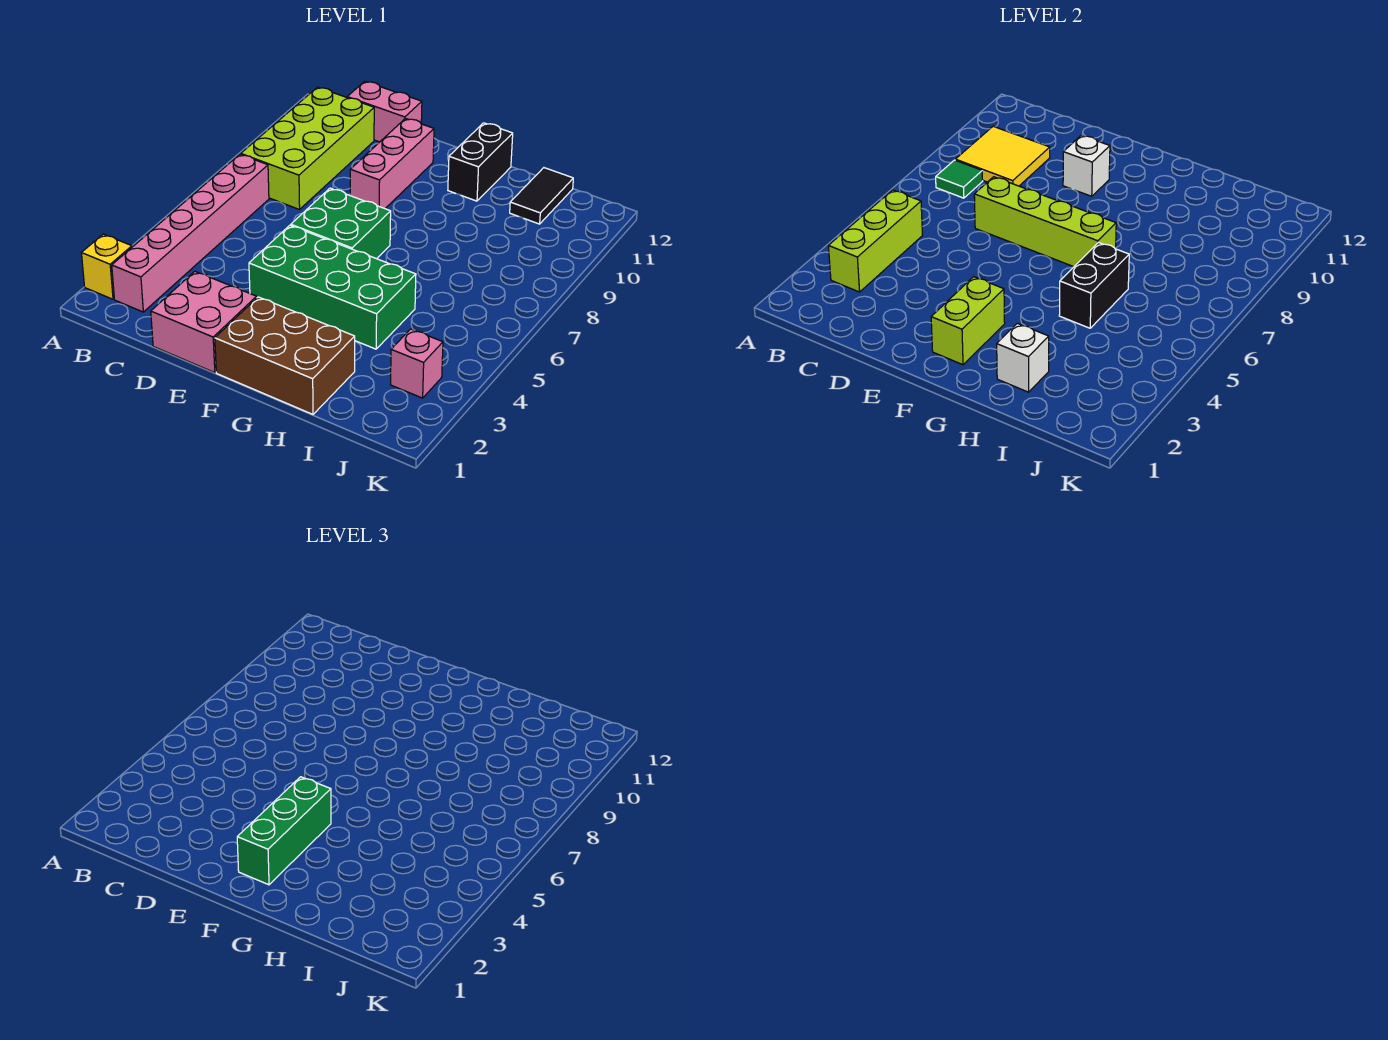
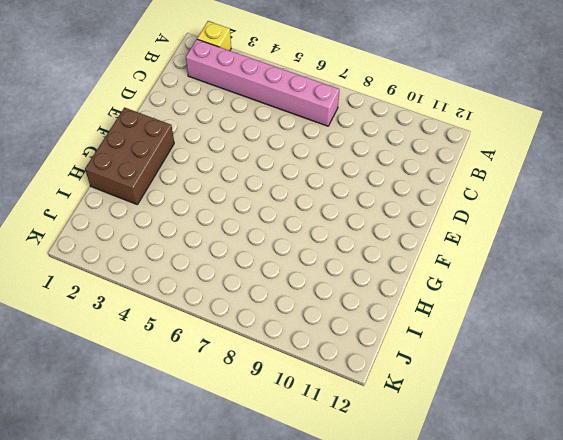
none -> lime brick B8:C11 level 1
none -> pink brick C12:D12 level 1
none -> pink brick D1:E2 level 1

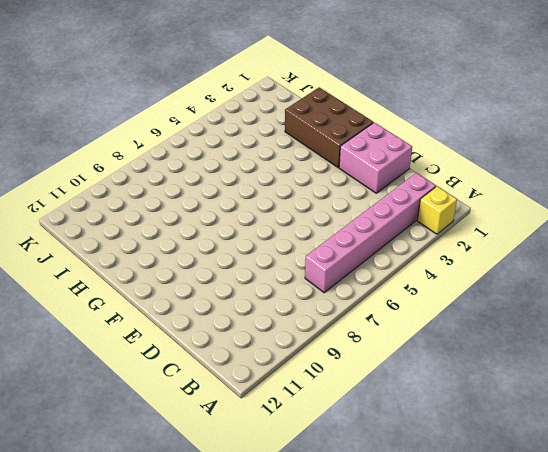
none -> lime brick B8:C11 level 1
none -> pink brick C12:D12 level 1
none -> green brick E4:H5 level 1

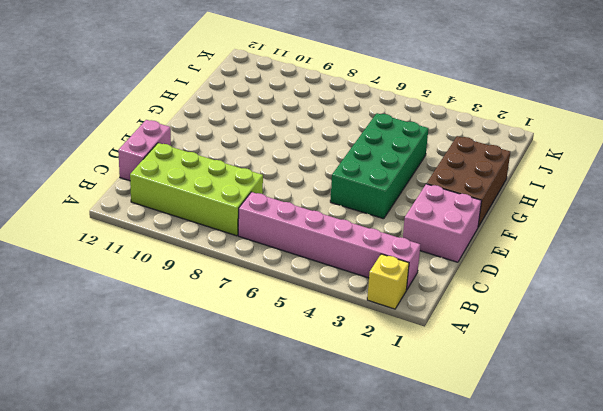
none -> green brick E6:F7 level 1
none -> pink brick E9:E11 level 1
none -> black brick G11:G12 level 1

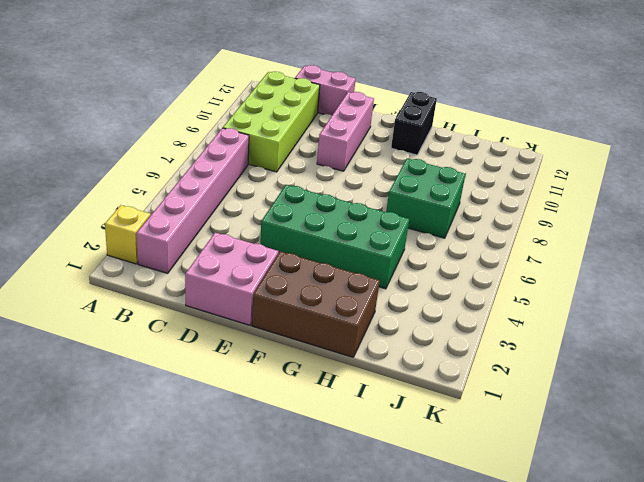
green brick H7:I8 level 1 -> green brick E6:F7 level 1
none -> black tile I11:I12 level 1
none -> pink brick J3 level 1
none -> lime brick B3:B5 level 2

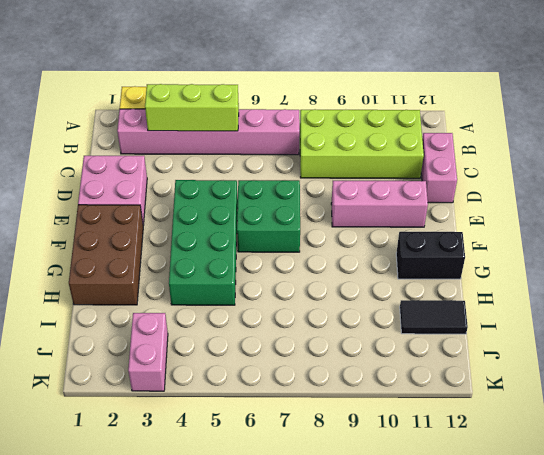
pink brick J3:K3 level 1 -> pink brick J3 level 1
none -> green tile B8 level 2
none -> yellow tile B9:C10 level 2
none -> lime brick D7:G7 level 2

